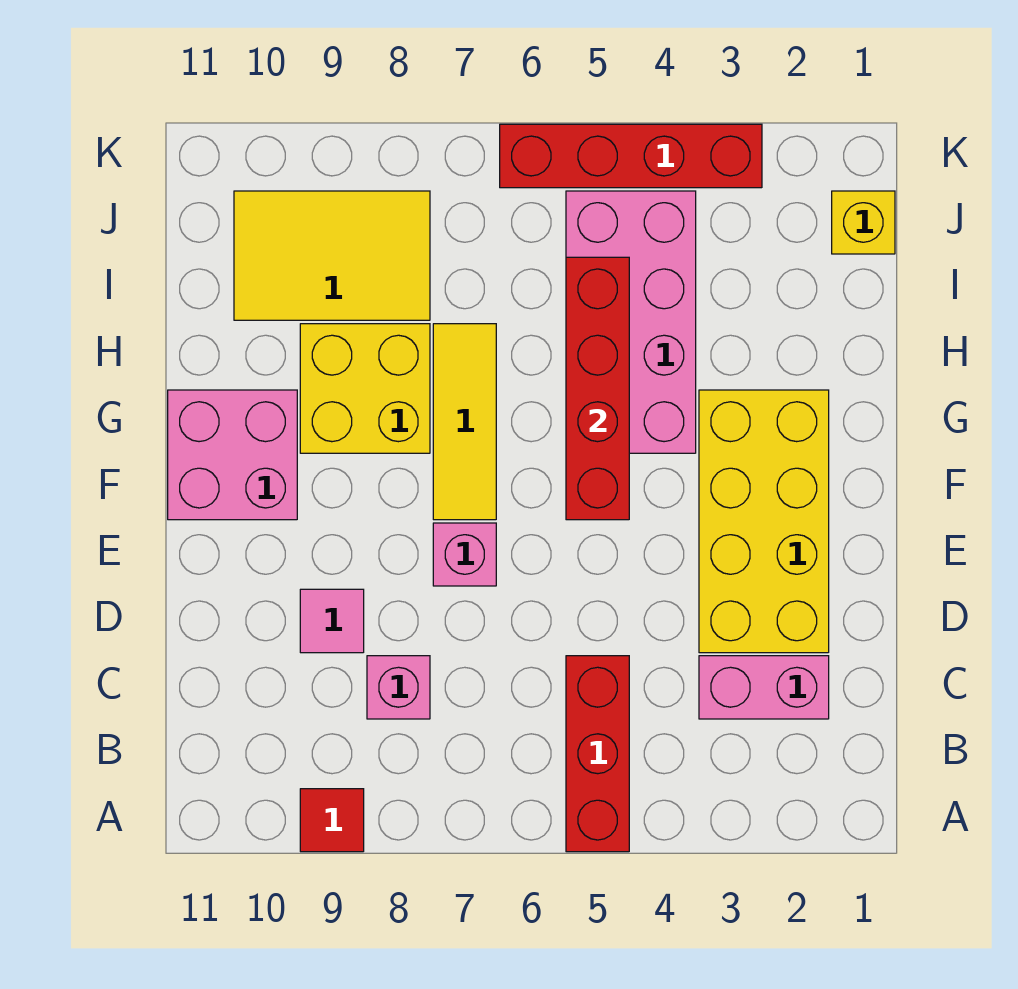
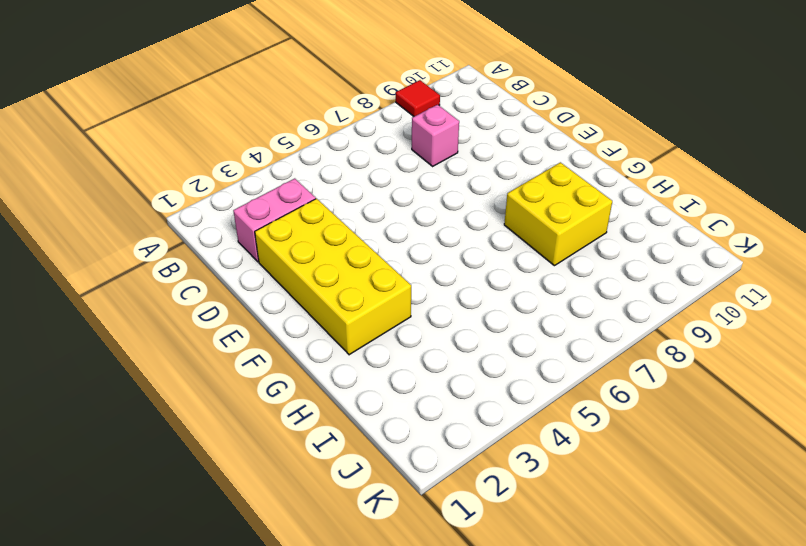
none -> red brick A5:C5 level 1
none -> pink tile D9 level 1
none -> pink brick E7 level 1

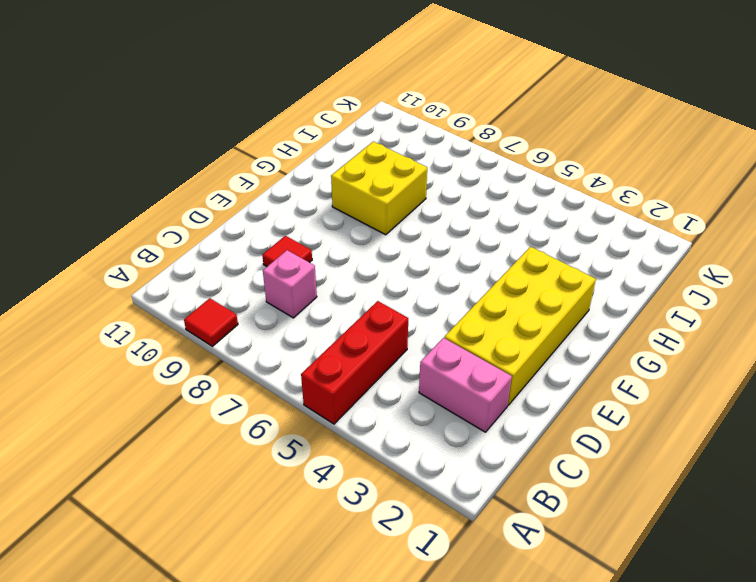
red tile D9 level 1 -> pink tile D9 level 1
none -> pink brick E7 level 1
none -> yellow tile F7:H7 level 1
none -> pink brick F10:G11 level 1

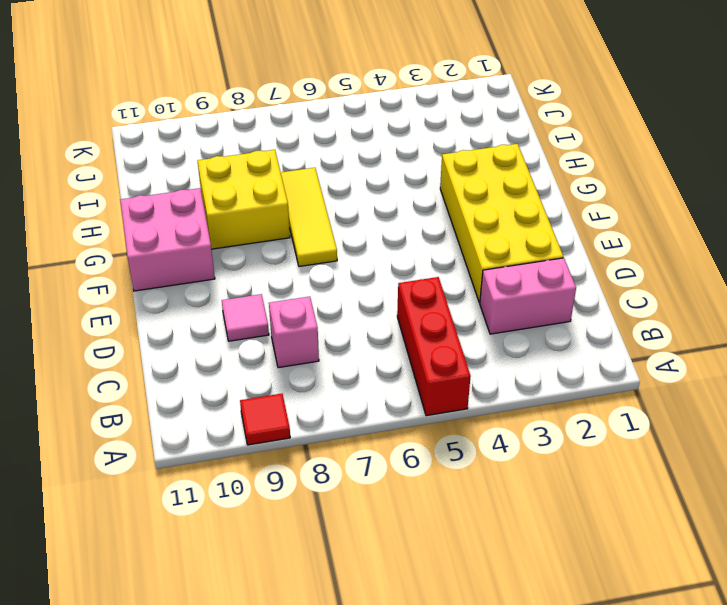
none -> pink brick E7 level 1
none -> pink brick G4:J5 level 1
none -> yellow tile I8:J10 level 1

